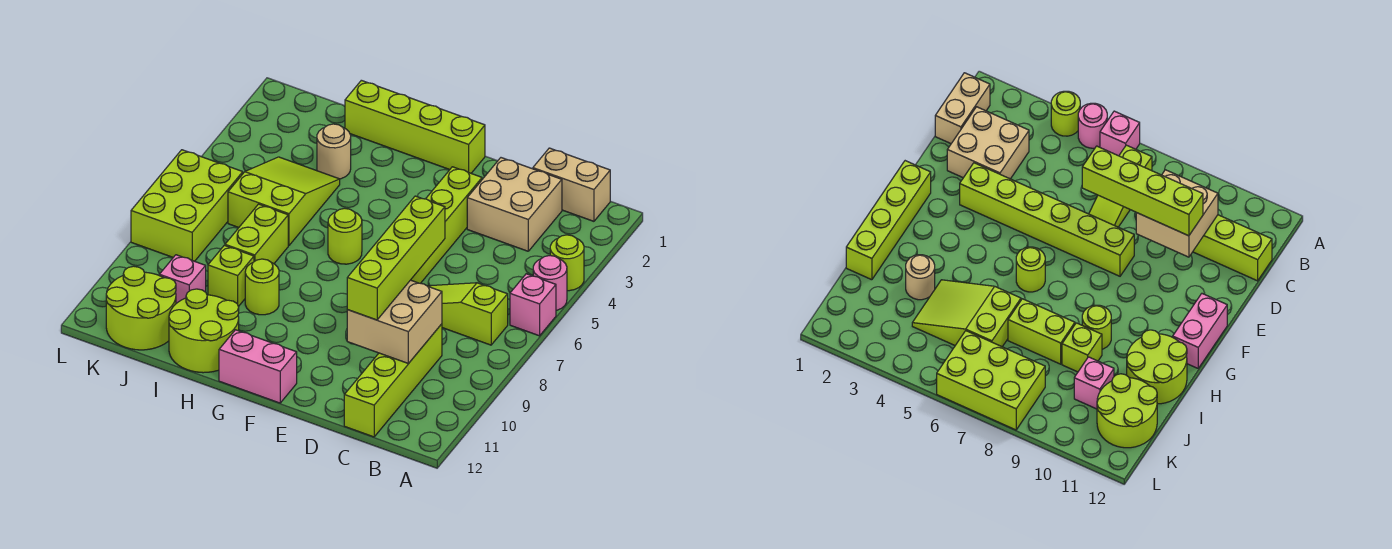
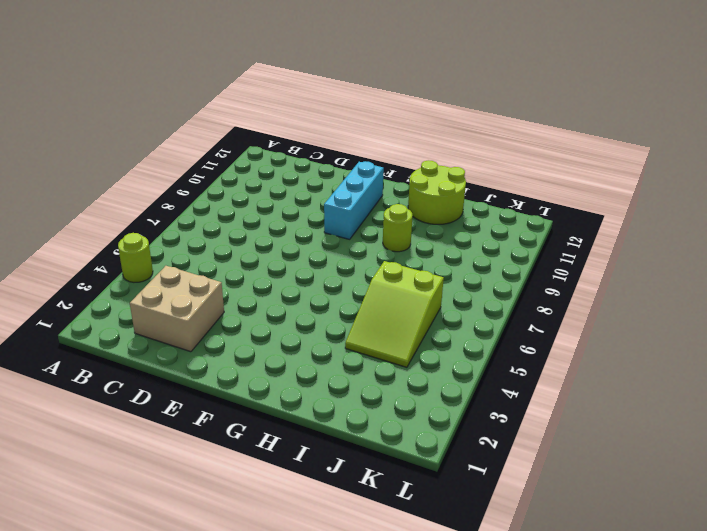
cyan brick F9:F11 level 1 -> none
none -> pink round brick A5 level 1
none -> pink brick A6 level 1
none -> tan brick B1:C1 level 1

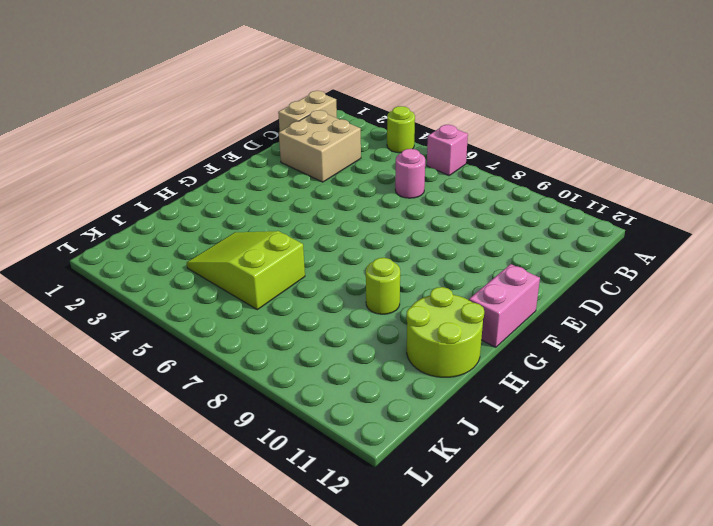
pink round brick C6 level 1 -> pink round brick A5 level 1
none -> lime slope B7:D7 level 1 top B
none -> lime brick C9:C12 level 1
none -> lime brick E3:E8 level 1

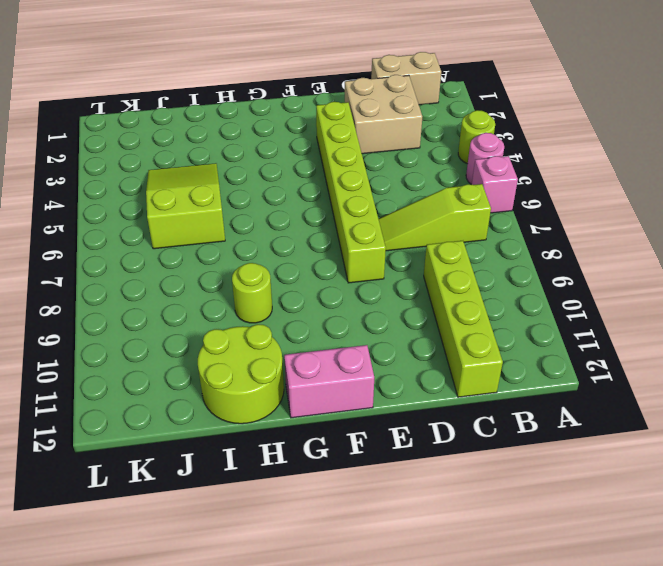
none -> lime brick F1:I1 level 1
none -> lime round brick G6 level 1
none -> tan round brick I3 level 1

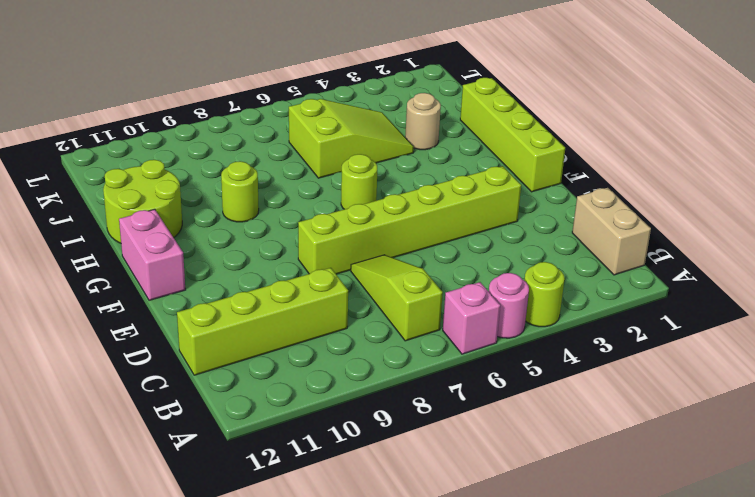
none -> tan brick C2:D3 level 1
none -> lime brick I7:I8 level 1
none -> lime brick I9 level 1

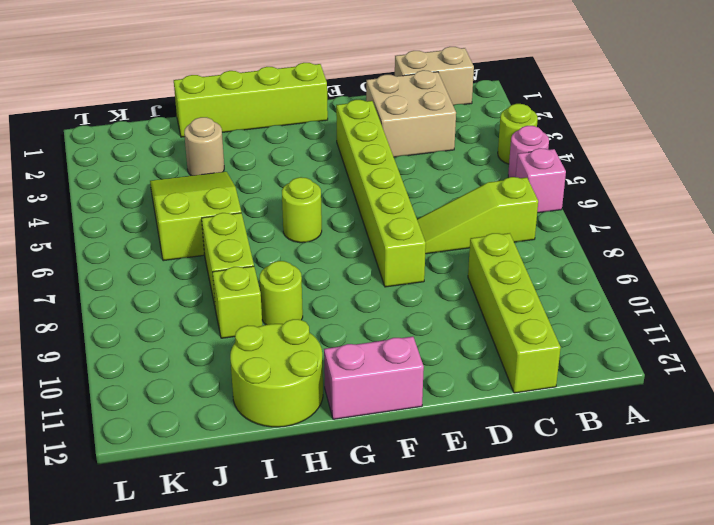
none -> pink brick J10 level 1
none -> lime round brick J11:K12 level 1
none -> lime brick K6:L8 level 1

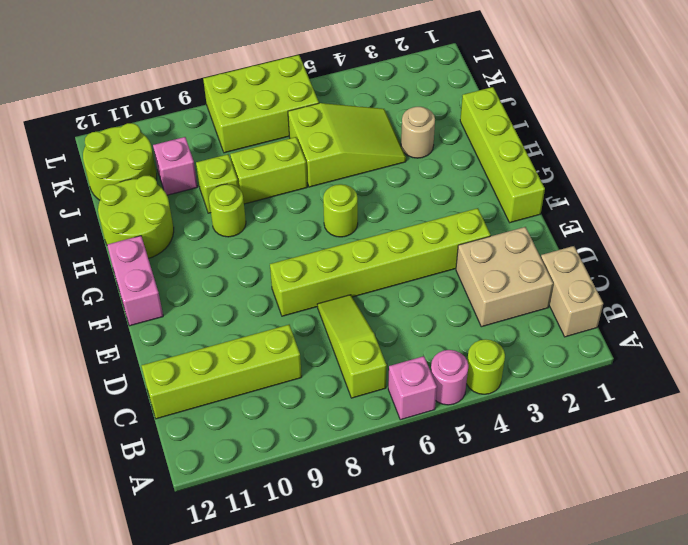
none -> tan brick C9:D10 level 2
none -> lime brick D7:D10 level 3

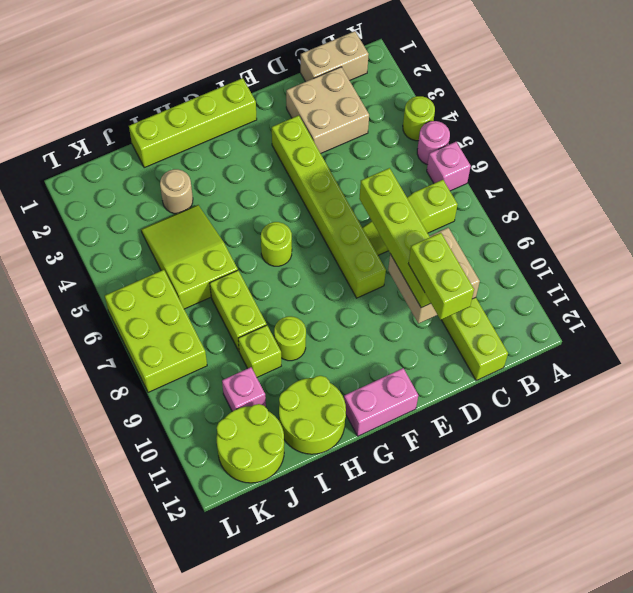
lime brick D10:D11 level 4 -> none

